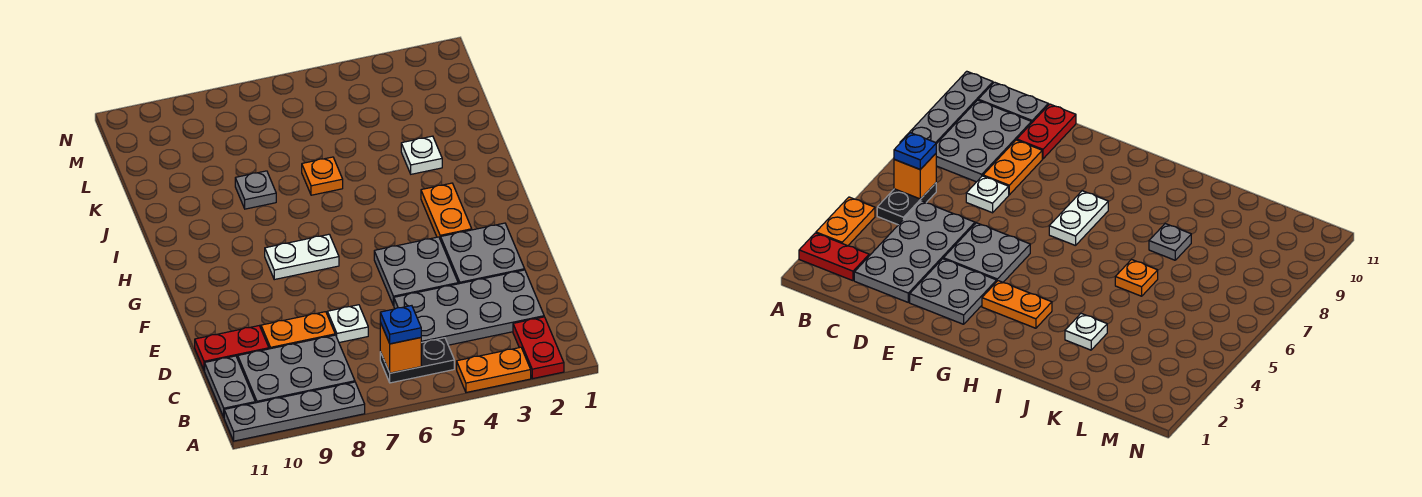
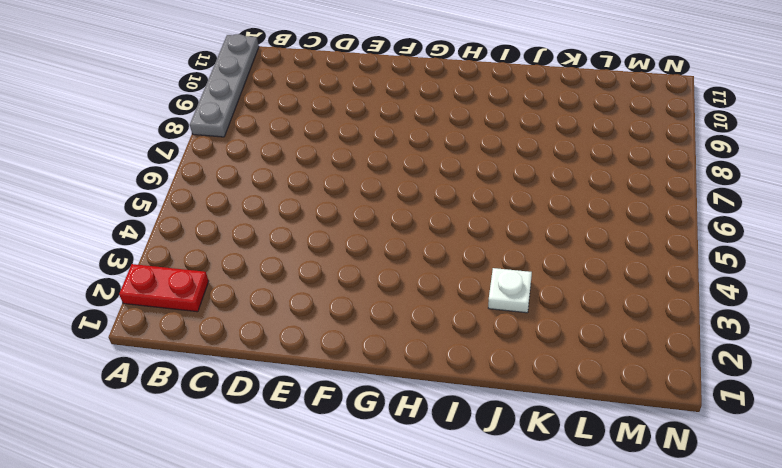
none -> orange plate A3:A4 level 1
none -> black plate B5:B6 level 1
none -> grey plate B8:C10 level 1

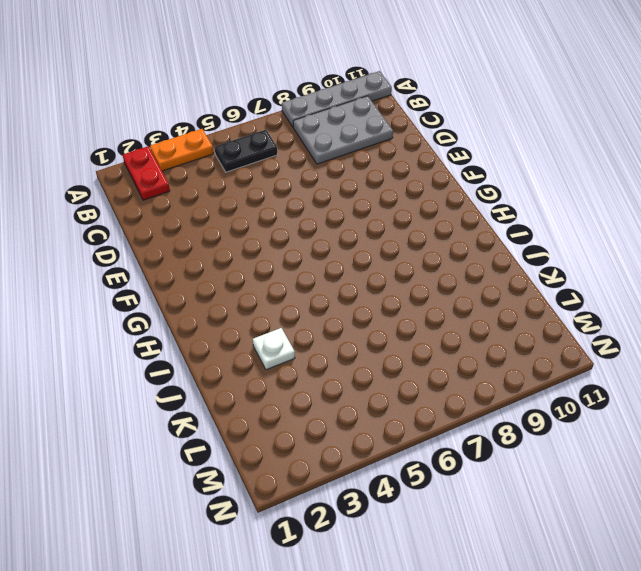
none -> grey plate B11:C11 level 1
none -> grey plate C2:D5 level 1
none -> white plate D7 level 1

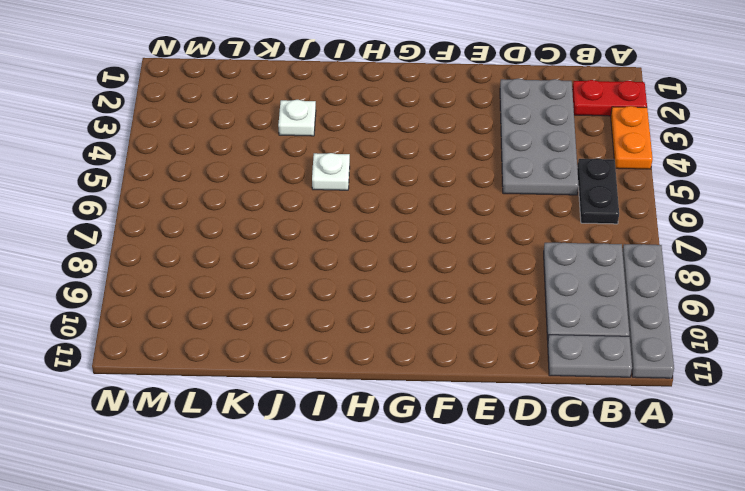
white plate I5 level 1 -> white plate D7 level 1
none -> orange plate D8:D9 level 1
none -> red plate D10:D11 level 1
none -> grey plate E2:F3 level 1

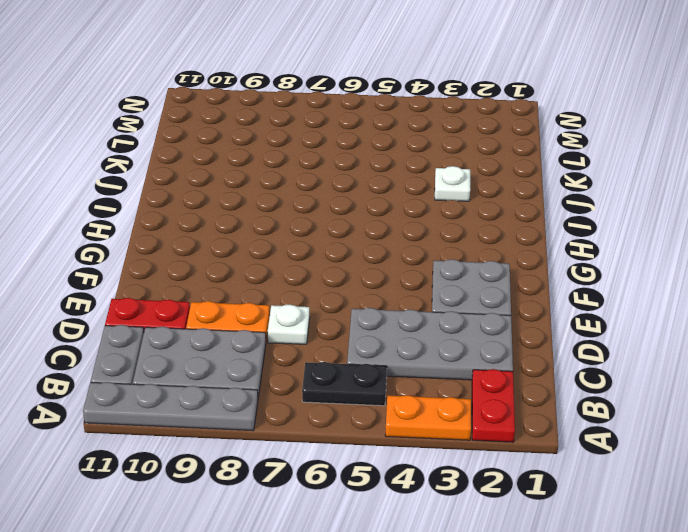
none -> grey plate E4:F5 level 1
none -> orange plate G3:H3 level 1
none -> white plate G7:G8 level 1

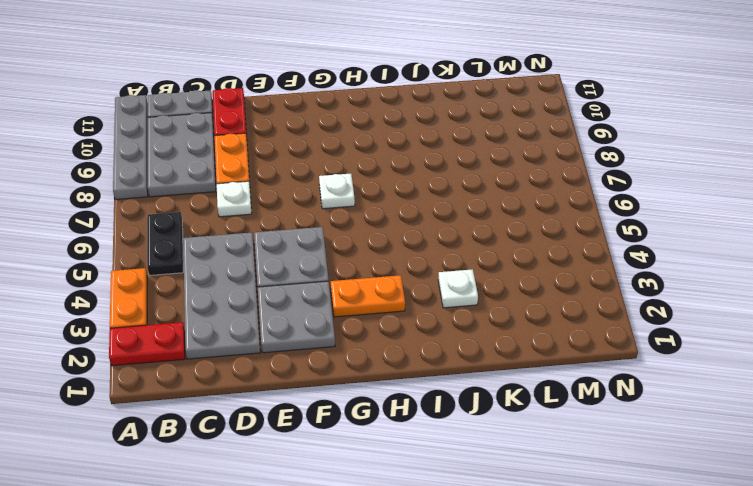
white plate G7 level 1 -> white plate G7:G8 level 1
none -> orange plate J6 level 1
none -> grey plate J8 level 1
none -> orange brick B6 level 2

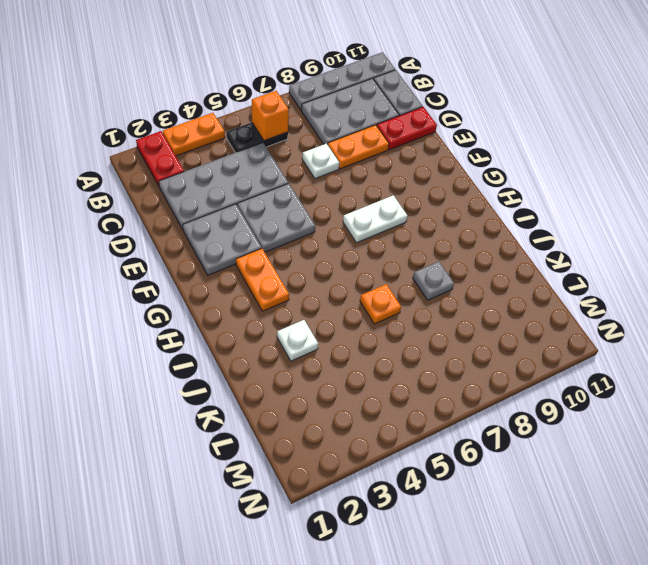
none -> blue plate B6 level 3

